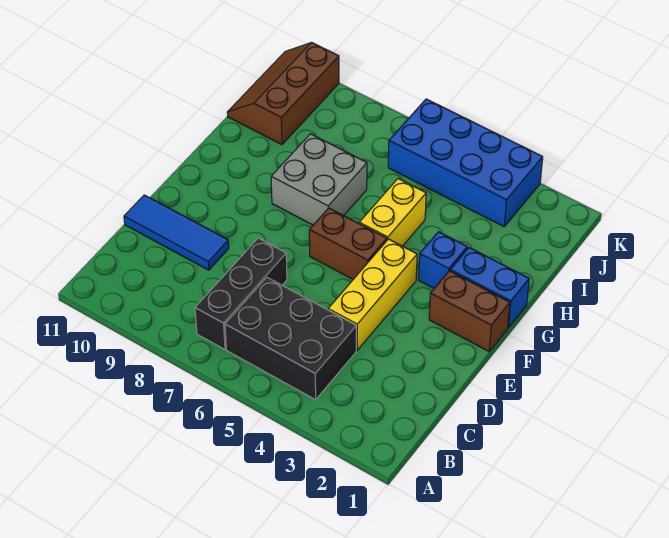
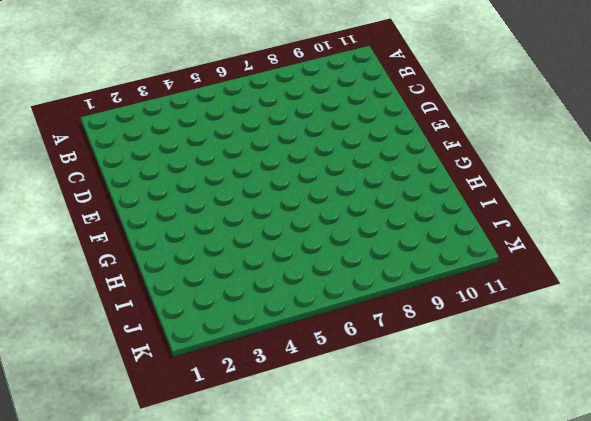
none -> black brick B4:C6 level 1
none -> black brick B7:D7 level 1
none -> yellow brick D4:F4 level 1

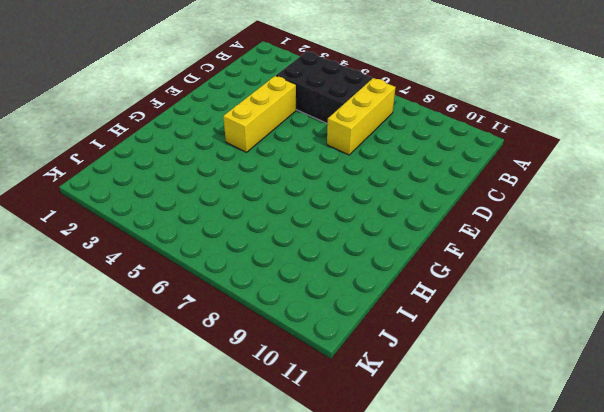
yellow brick B7:D7 level 1 -> black brick B7:D7 level 1
none -> blue tile D9:D11 level 1
none -> brown brick F1:F2 level 1
none -> brown brick F5:F6 level 1

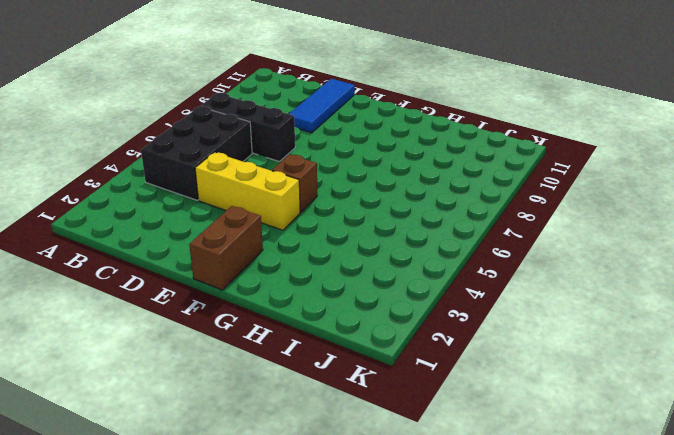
brown brick F5 level 1 -> brown brick F5:F6 level 1
none -> blue brick G1:G2 level 1
none -> blue brick G3 level 1
none -> yellow brick G5:H5 level 1

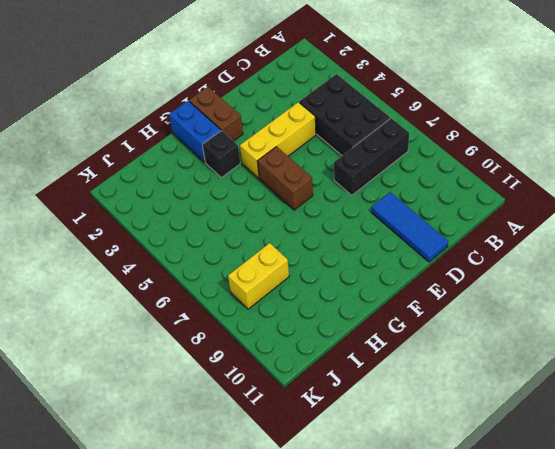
black brick G3 level 1 -> blue brick G3 level 1
yellow brick I8:J8 level 1 -> yellow brick G5:H5 level 1
none -> grey brick G7:H8 level 1
none -> brown slope I10:K11 level 1 top 10
none -> blue brick J3:K6 level 1

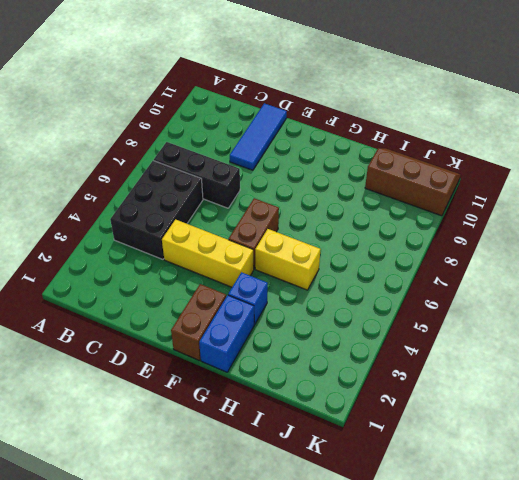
none -> grey brick G7:H8 level 1
none -> blue brick J3:K6 level 1

